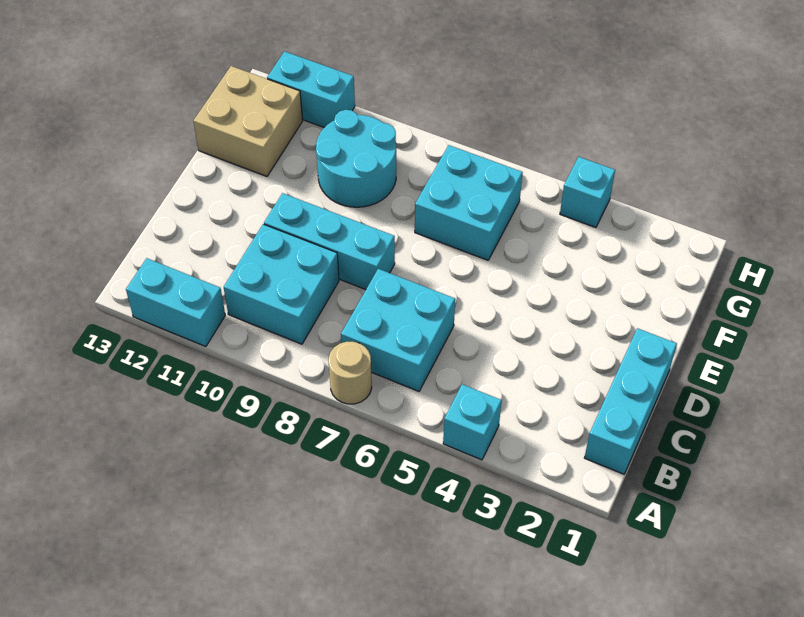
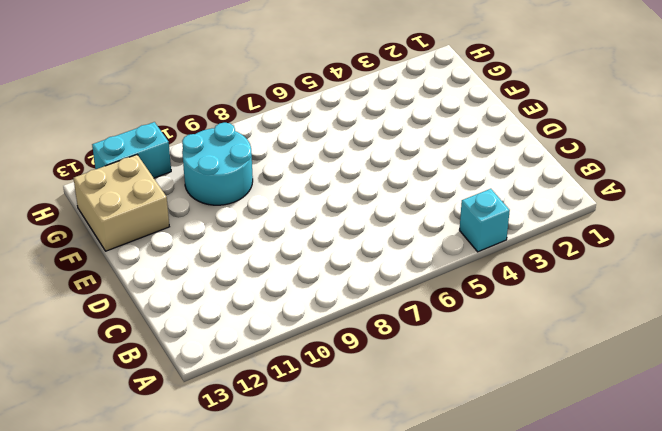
none -> tan round brick A7 level 1
none -> cyan brick A11:A12 level 1
none -> cyan brick B1:D1 level 1

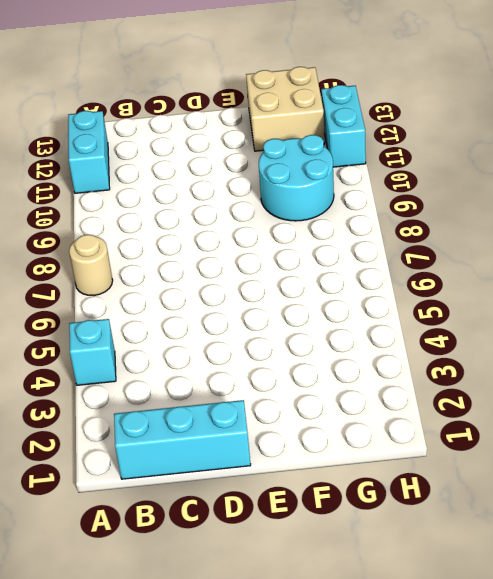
none -> cyan brick B6:C7 level 1
none -> cyan brick B9:C10 level 1
none -> cyan brick D8:D10 level 1

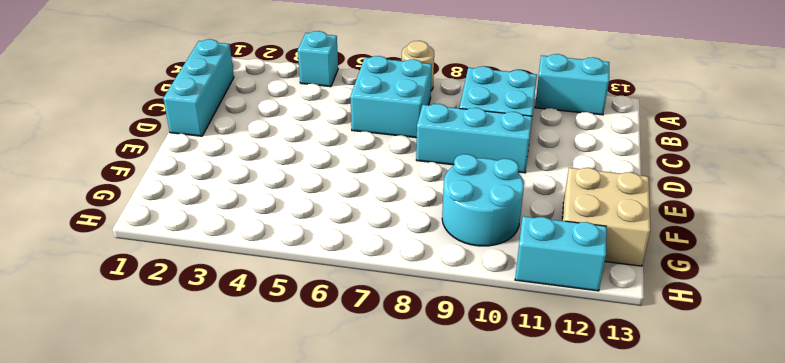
none -> cyan brick F6:G7 level 1
none -> cyan brick H4 level 1

